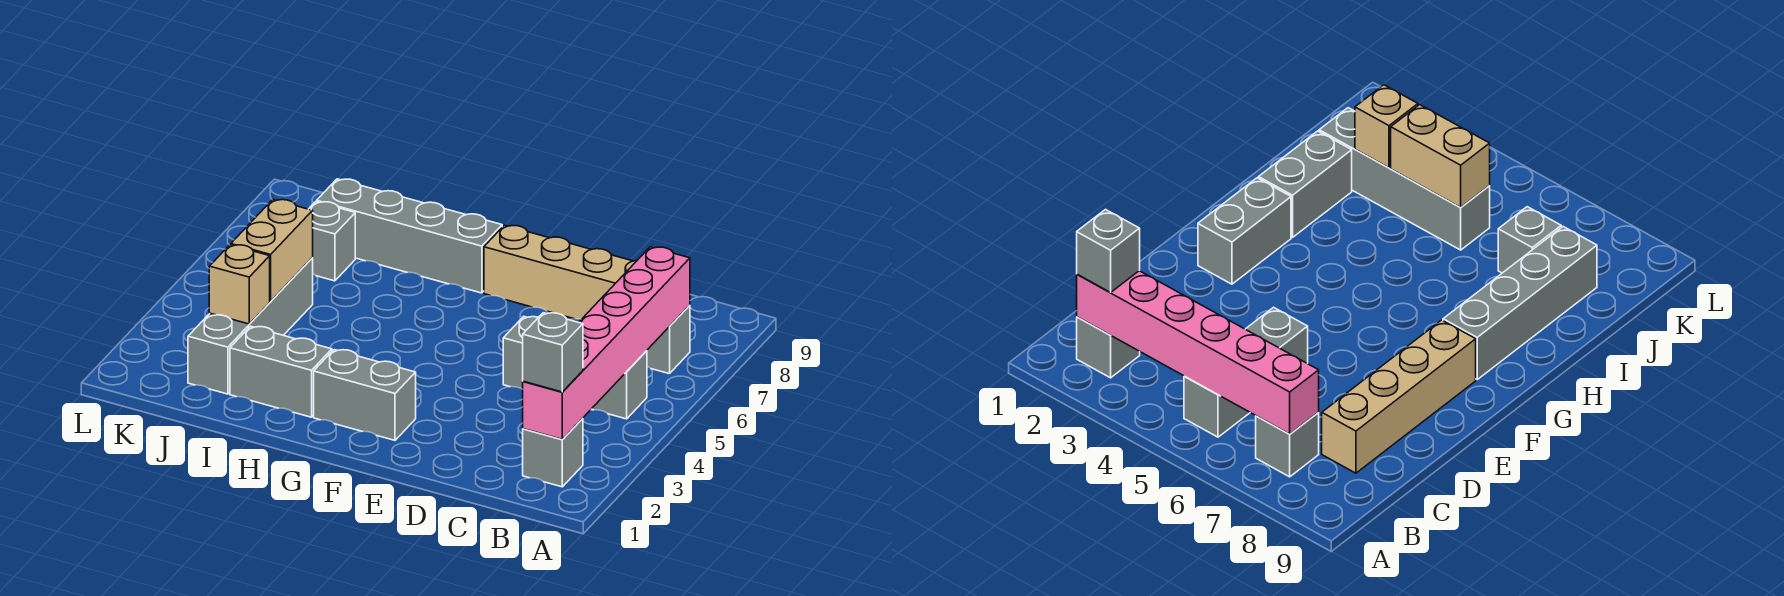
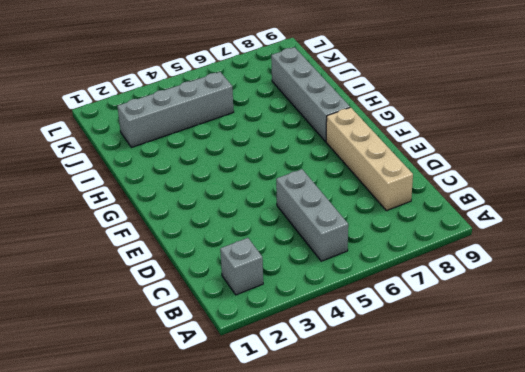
none -> grey brick B7 level 1
none -> grey brick F2:G2 level 1
none -> grey brick H2:I2 level 1

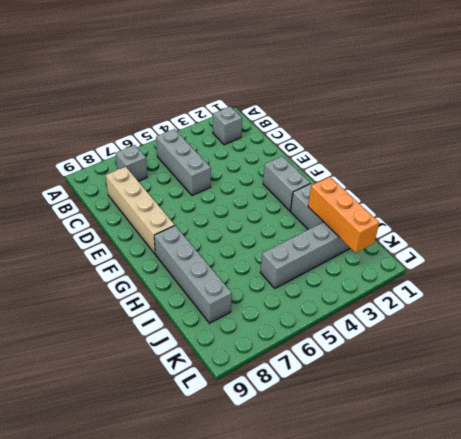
orange brick I2:K2 level 2 -> none
none -> grey brick J7 level 1
none -> pink brick B2:B7 level 2
none -> tan brick J3 level 2

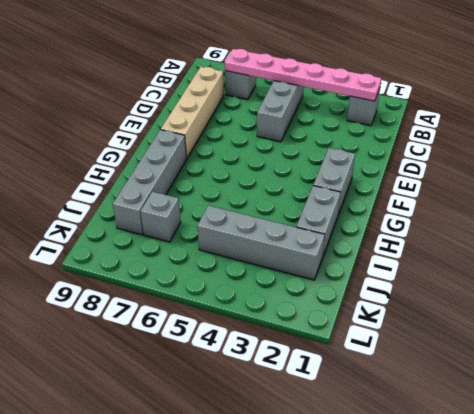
pink plate B2:B7 level 2 -> pink brick B2:B7 level 2
none -> tan brick J3 level 2
none -> tan brick J4:J5 level 2
none -> grey brick B2 level 3

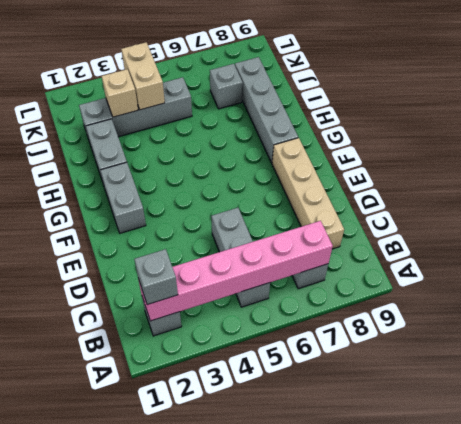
tan brick J4:K4 level 2 -> tan brick J4:J5 level 2

